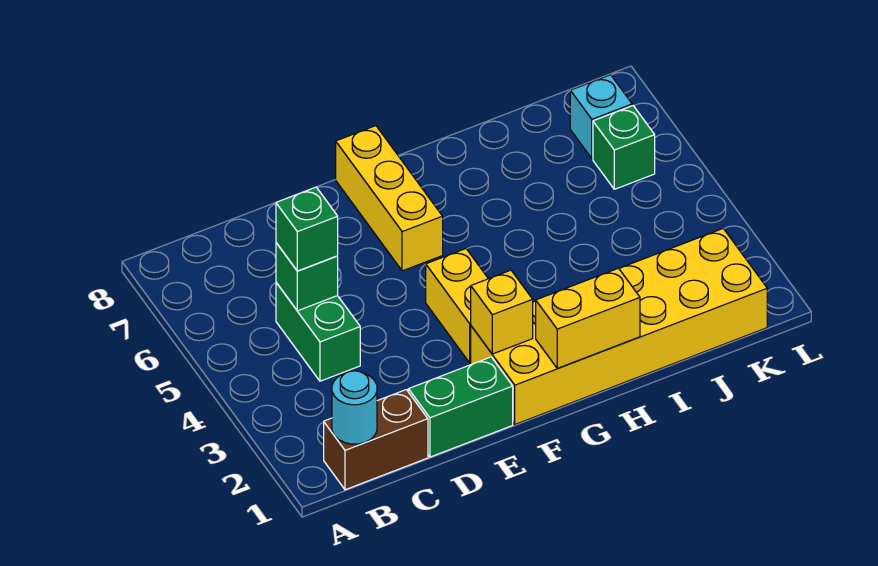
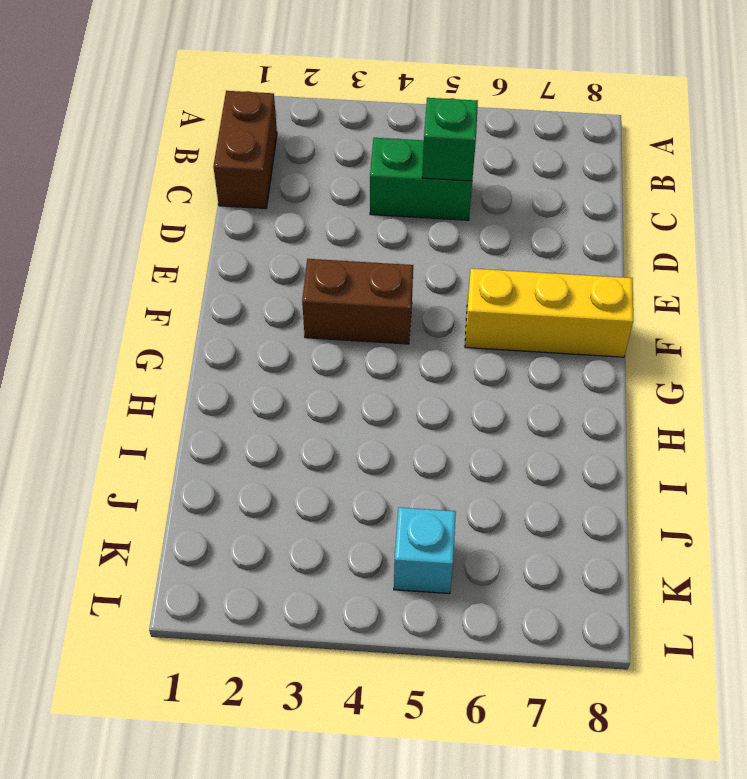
brown brick F3:F4 level 1 -> yellow brick F3:F4 level 1
cyan brick K5 level 1 -> cyan brick K7 level 1
none -> green brick D1:E1 level 1
none -> yellow brick F1:K2 level 1
none -> green brick K6 level 1

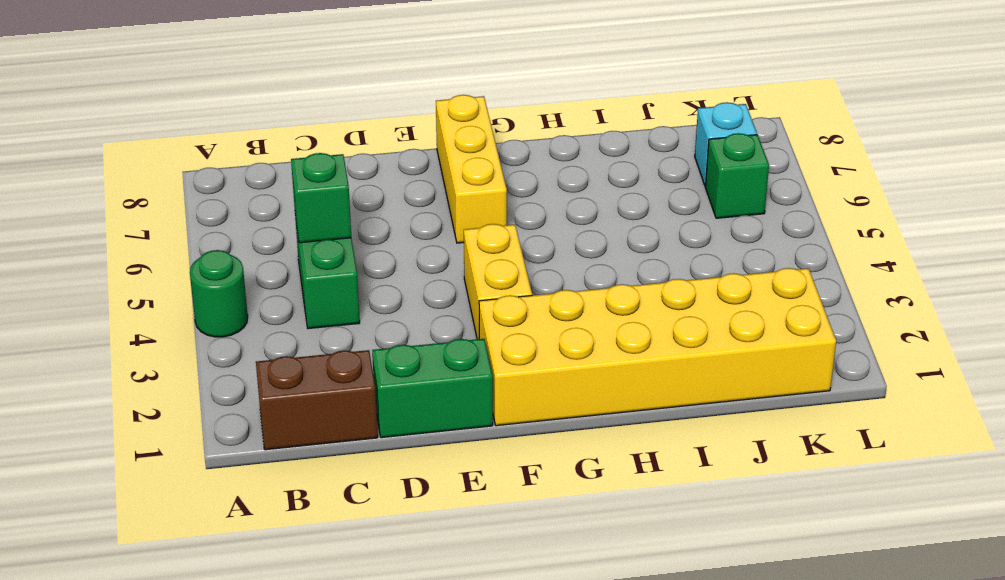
green round brick A4 level 1 -> none
none -> cyan round brick B1 level 2
none -> yellow brick F2 level 2
none -> yellow brick G1:H1 level 2

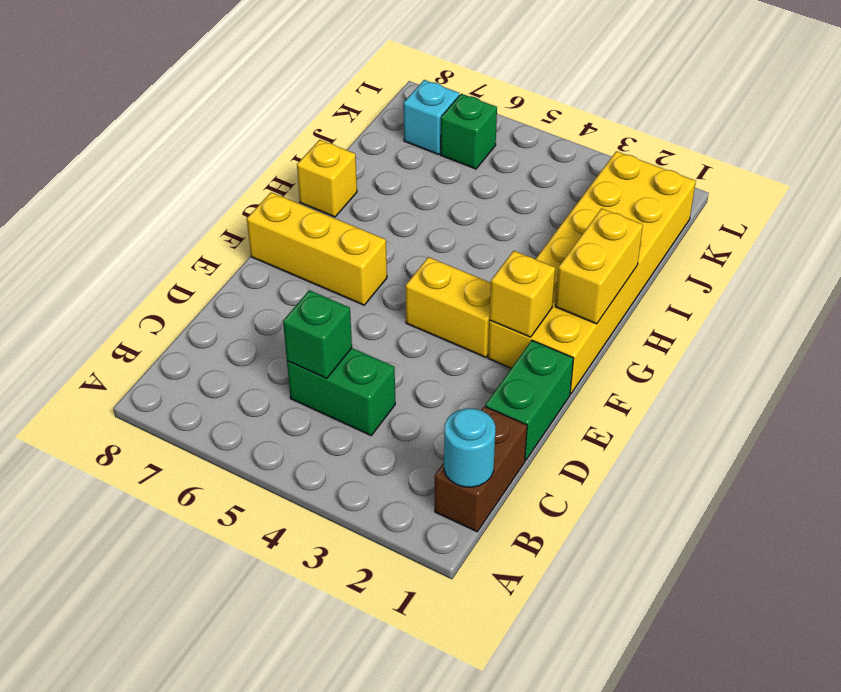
yellow brick H8 level 1 -> none
none -> green brick C5 level 3

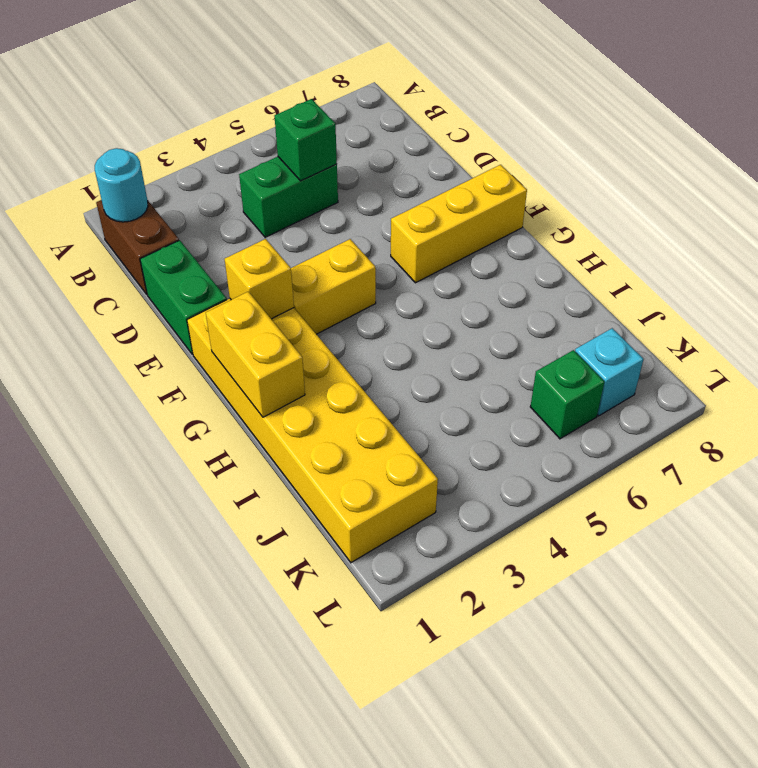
none -> green brick C5 level 3

